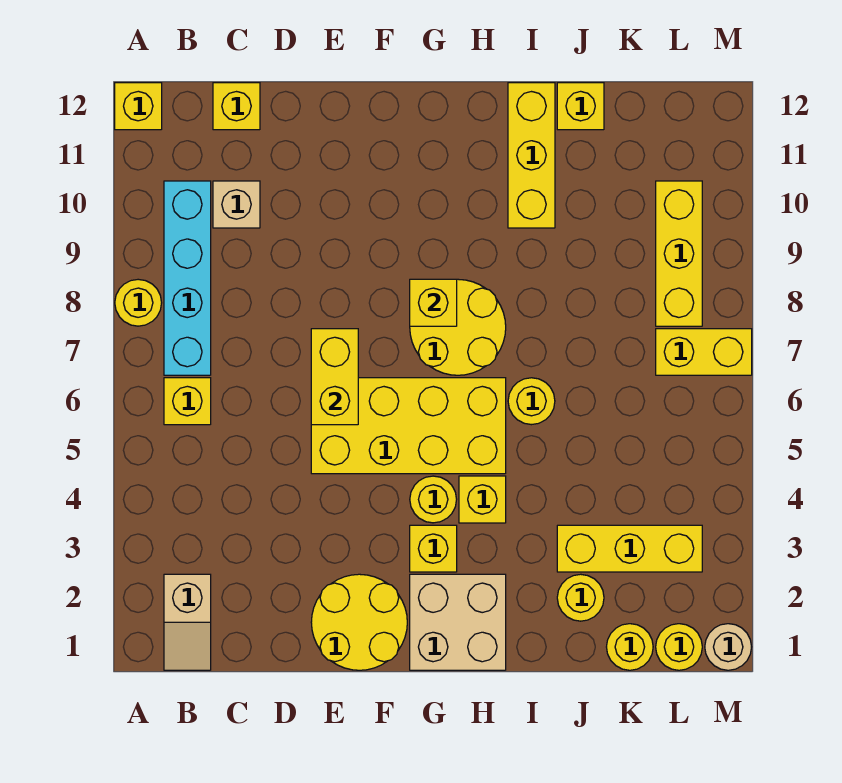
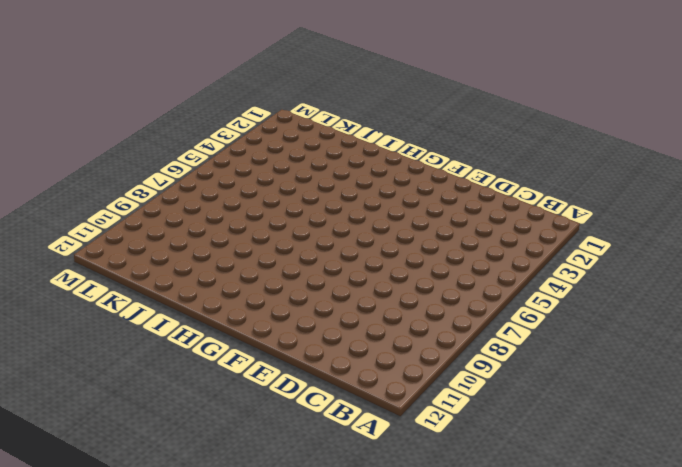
none -> yellow round brick A8 level 1
none -> yellow brick A12 level 1
none -> tan slope B1:B2 level 1 top 2

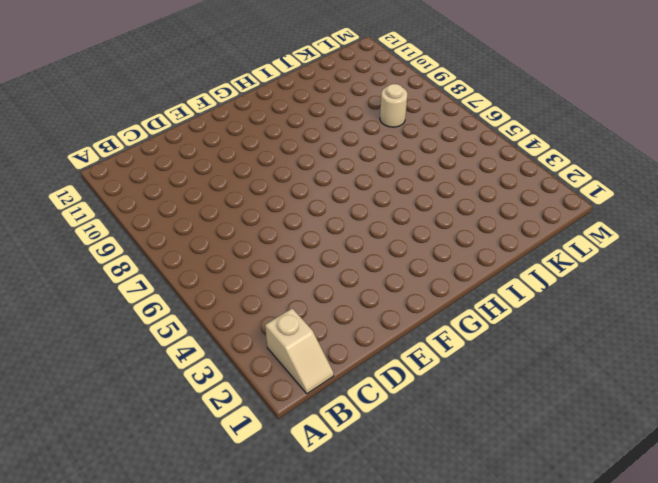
tan round brick K8 level 1 -> tan round brick M1 level 1
none -> yellow round brick A8 level 1
none -> yellow brick A12 level 1
none -> yellow brick B6 level 1

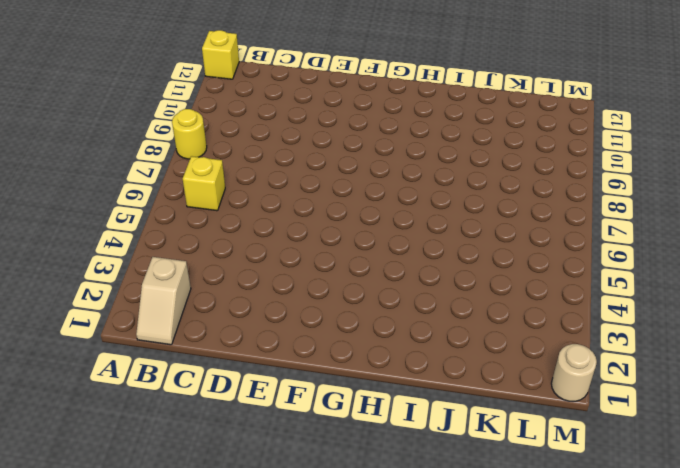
none -> cyan brick B7:B10 level 1
none -> tan brick C10 level 1
none -> yellow brick C12 level 1

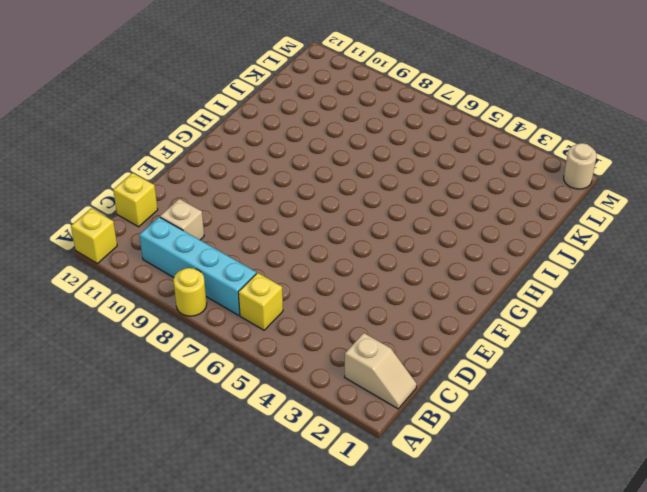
none -> yellow round brick E1:F2 level 1
none -> yellow brick E5:H6 level 1
none -> tan brick G1:H2 level 1

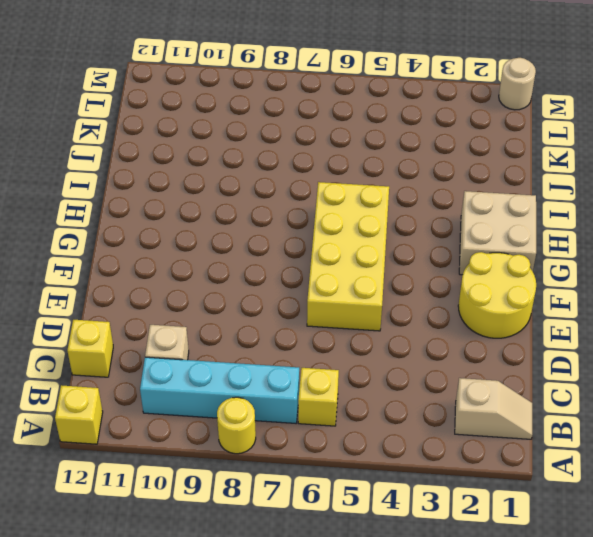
none -> yellow brick G3 level 1
none -> yellow round brick G4 level 1
none -> yellow round brick G7:H8 level 1

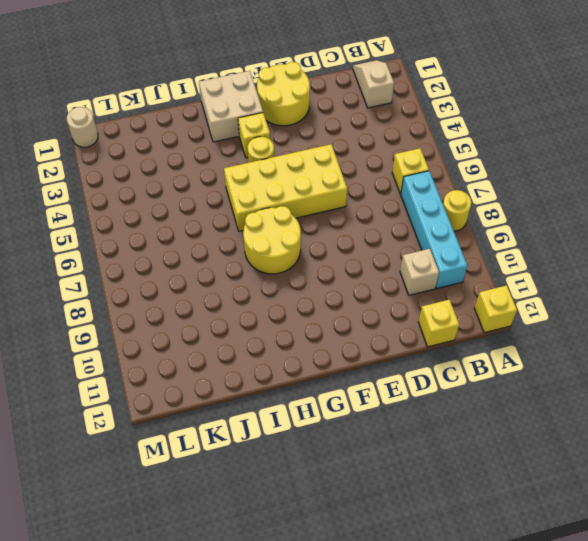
none -> yellow brick H4 level 1
none -> yellow round brick I6 level 1
none -> yellow brick I10:I12 level 1

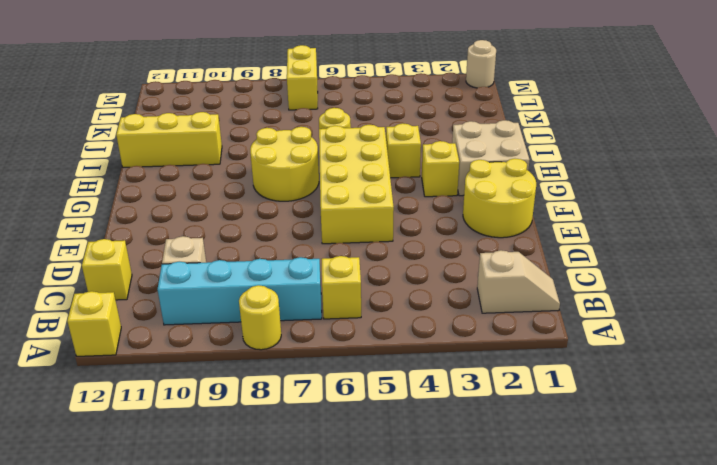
none -> yellow round brick G4 level 1
none -> yellow round brick J2 level 1
none -> yellow brick J3:L3 level 1

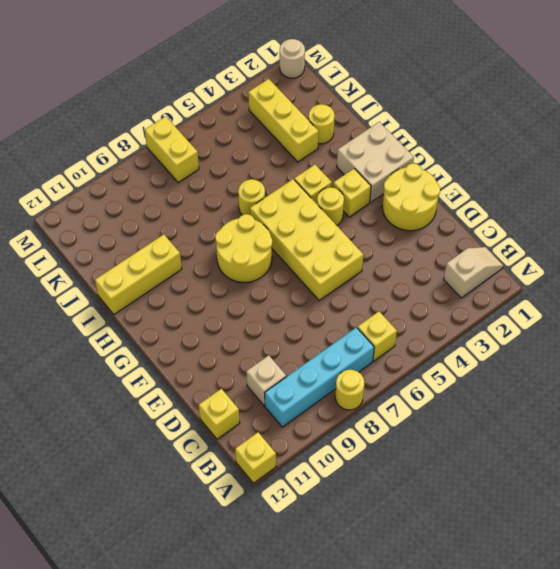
none -> yellow brick J12 level 1
none -> yellow round brick K1 level 1
none -> yellow round brick L1 level 1

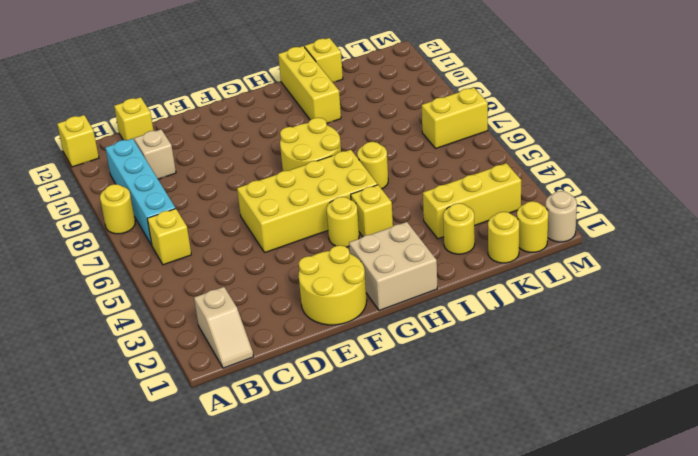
none -> yellow brick G3 level 1
none -> yellow brick L8:L10 level 1
none -> yellow brick E6:E7 level 2

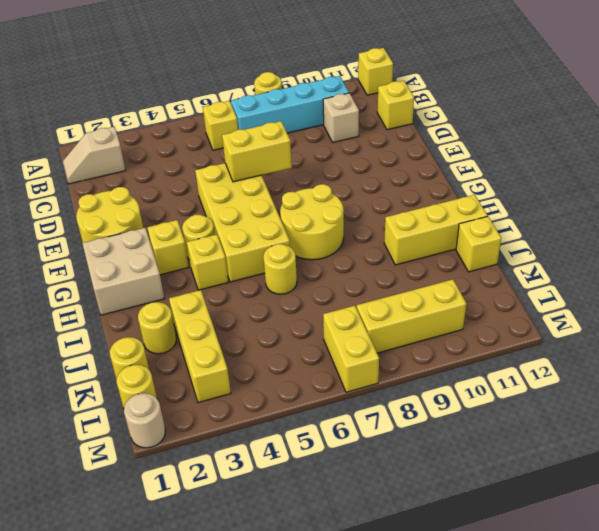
none -> yellow brick G8 level 2

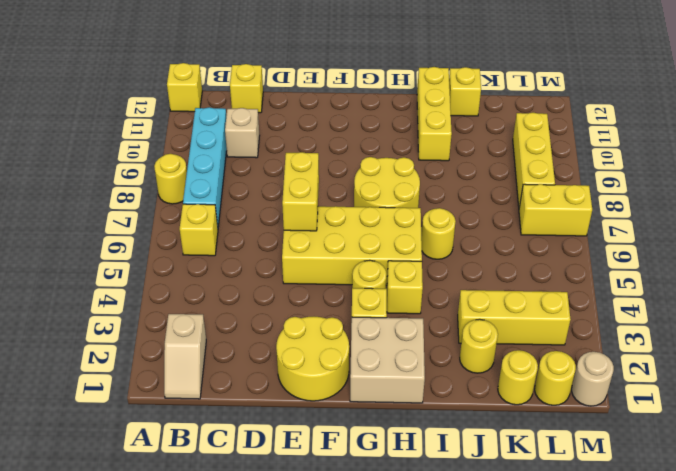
none -> yellow brick G8 level 2

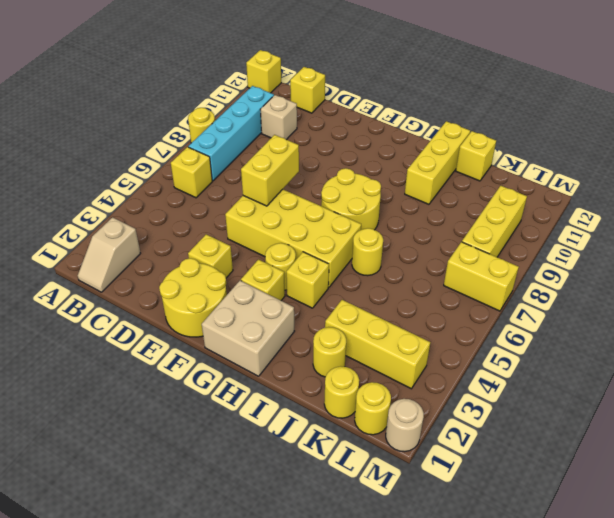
yellow brick E3 level 1 -> yellow brick G8 level 2

